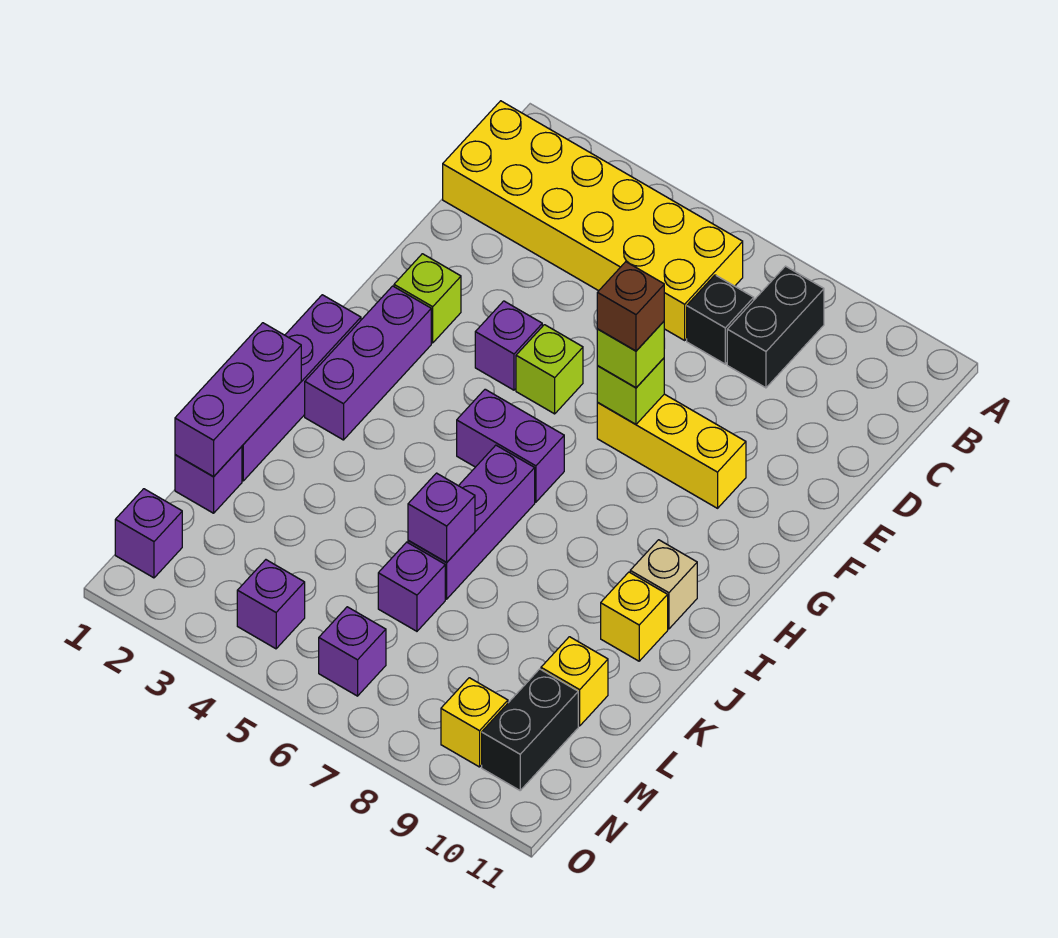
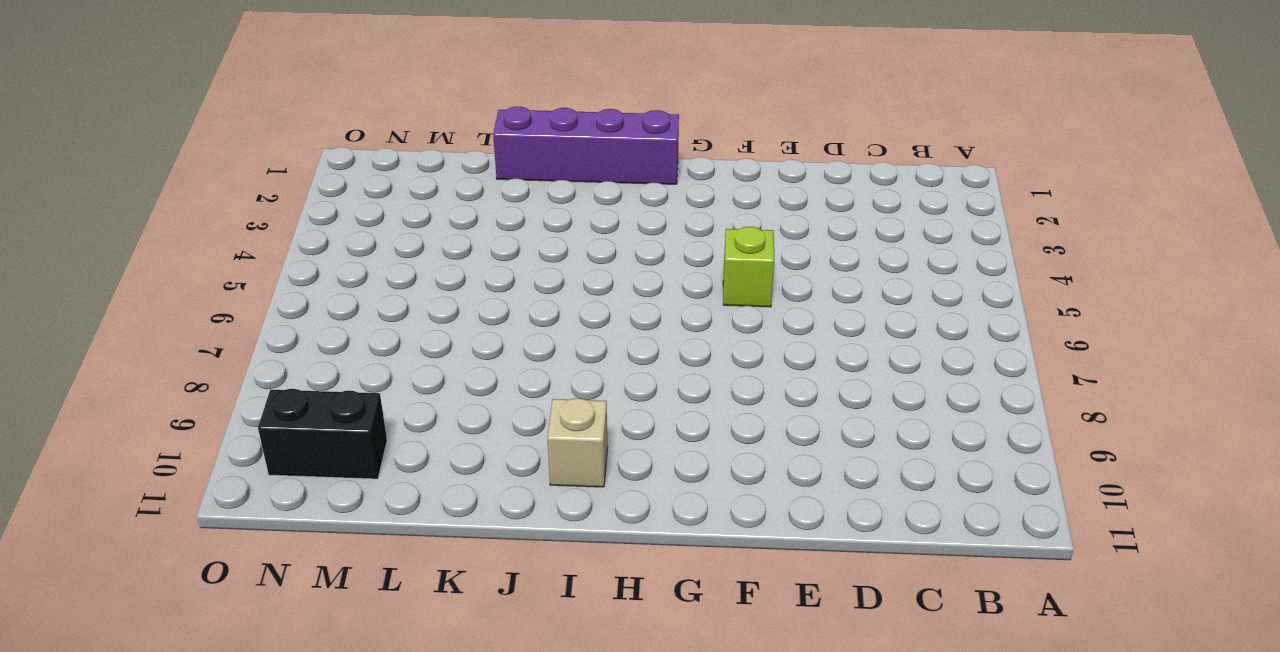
none -> yellow brick B1:C6 level 1
none -> black brick B8:C8 level 1
none -> black brick C7 level 1

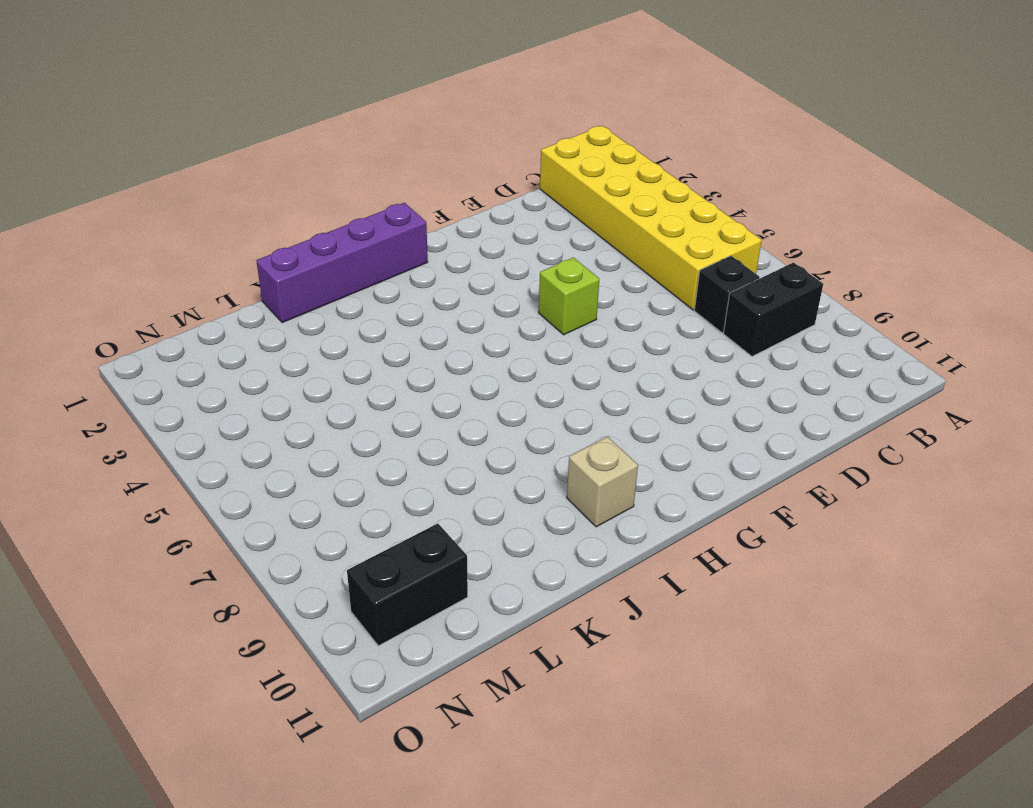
none -> lime brick F2 level 1
none -> purple brick F4 level 1
none -> yellow brick F7:F9 level 1

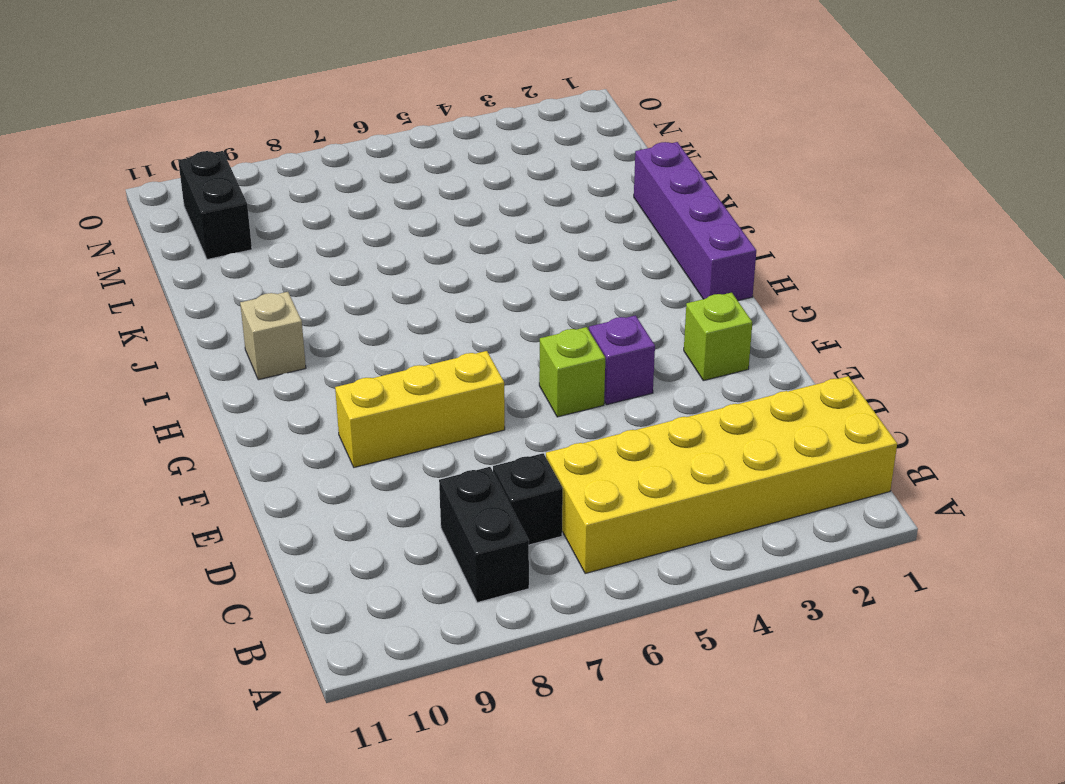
none -> purple brick G2:I2 level 1
none -> purple brick H5:H6 level 1
none -> purple brick I6:K6 level 1

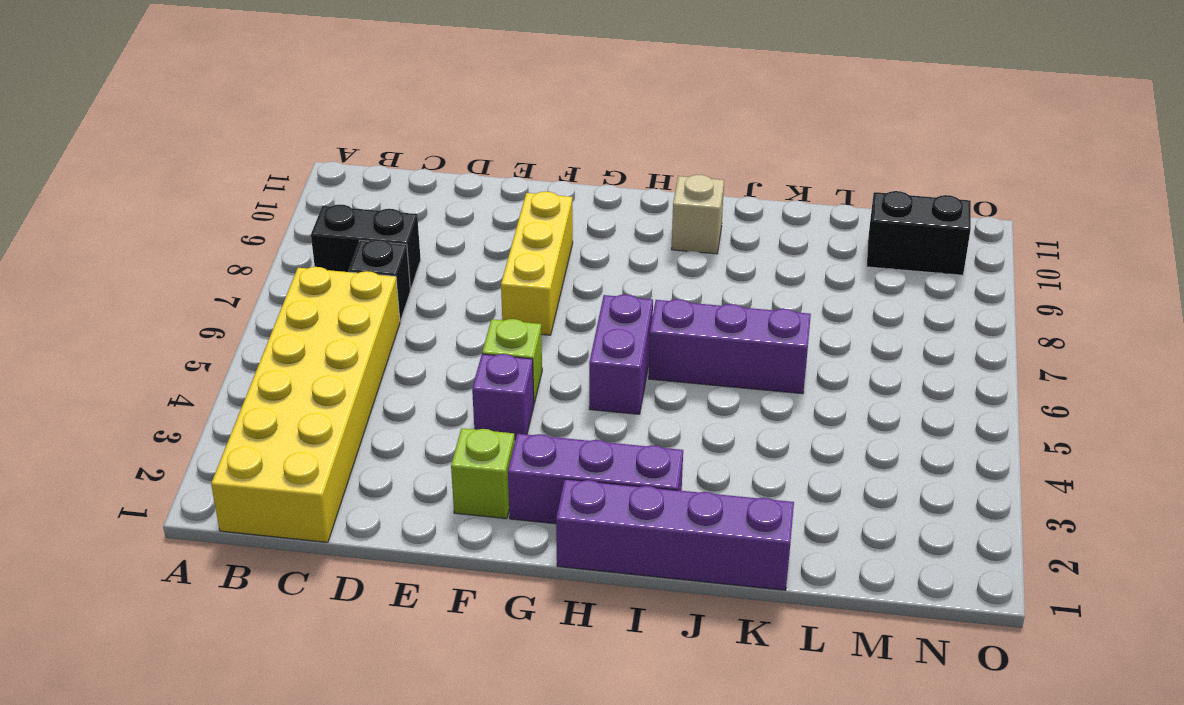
none -> yellow brick J10 level 1
none -> purple brick L1 level 1
none -> purple brick L6 level 1

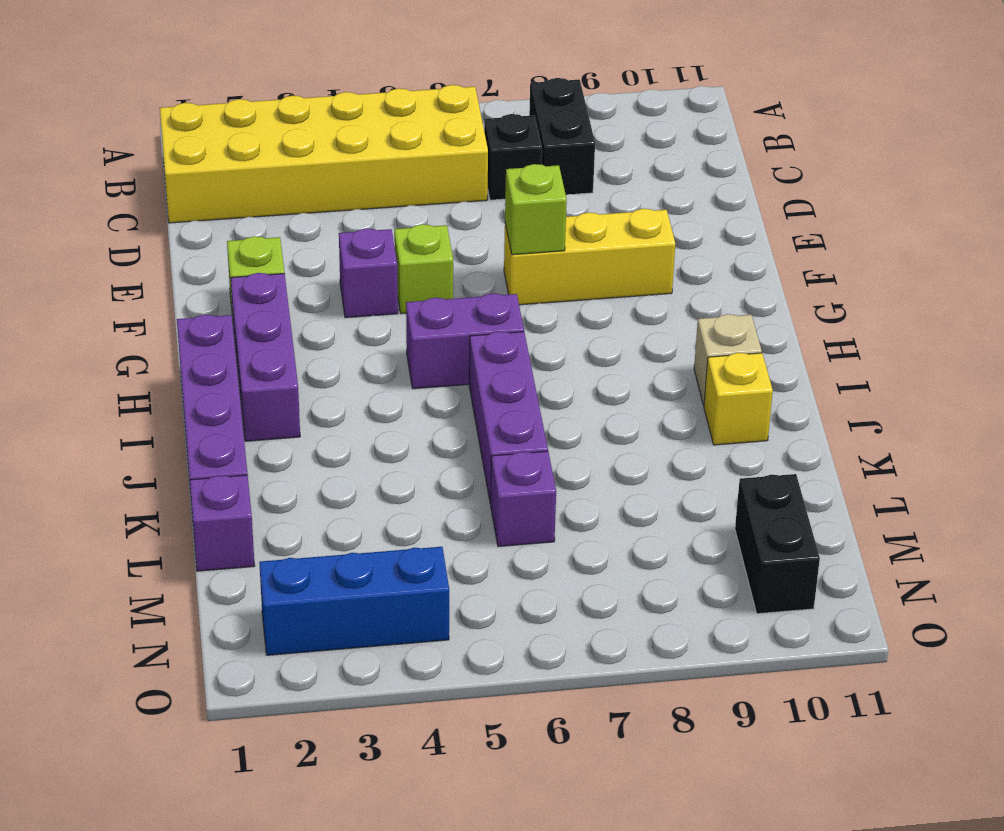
blue brick N2:N4 level 1 -> purple brick N4 level 1
none -> yellow brick L10 level 1
none -> purple brick N1 level 1
none -> purple brick N6 level 1

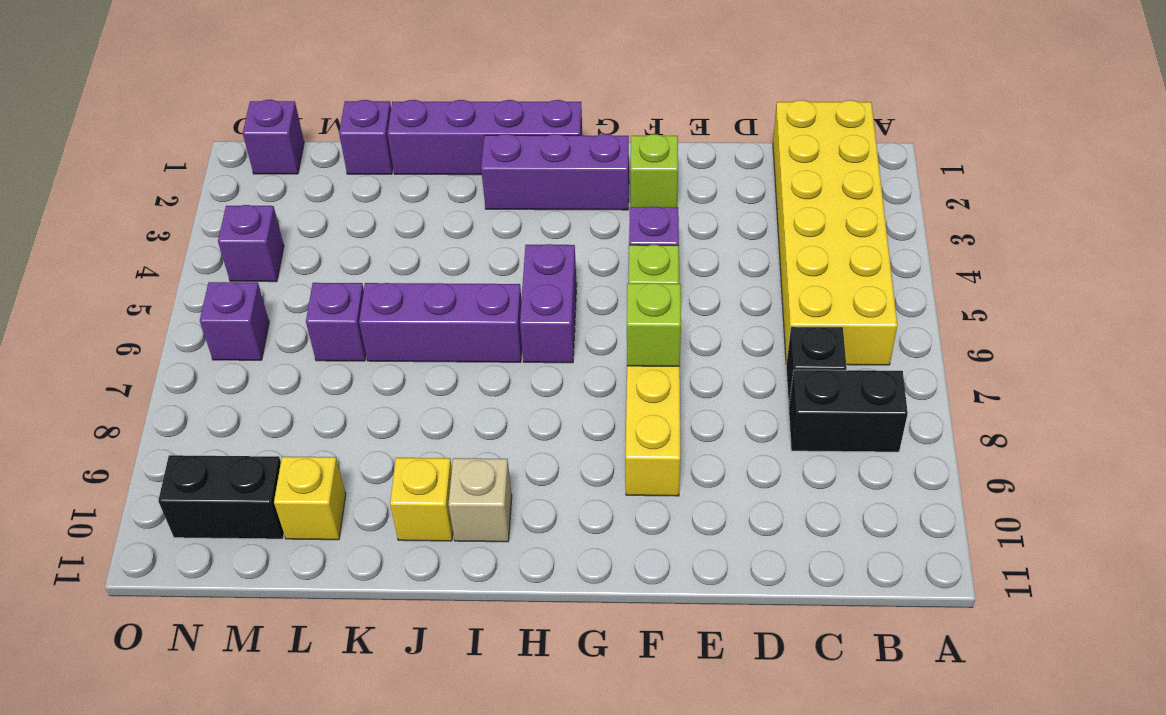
none -> yellow brick N9 level 1
none -> purple brick J1:L1 level 2
none -> purple brick K6 level 2

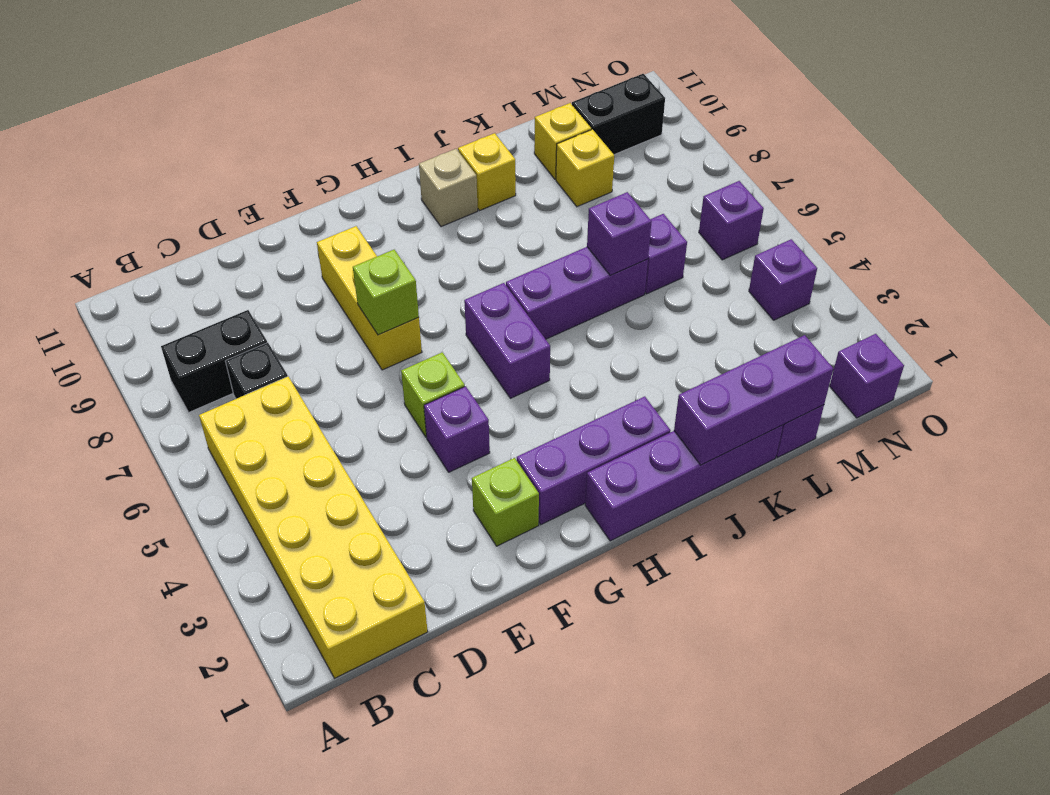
yellow brick L9 level 1 -> yellow brick N9 level 1
none -> lime brick F7 level 3
none -> brown brick F7 level 4

